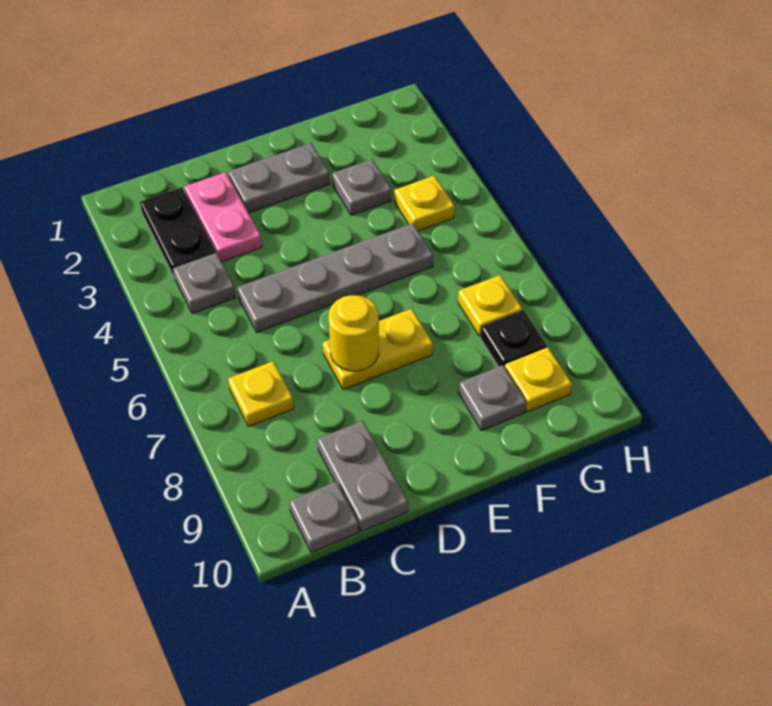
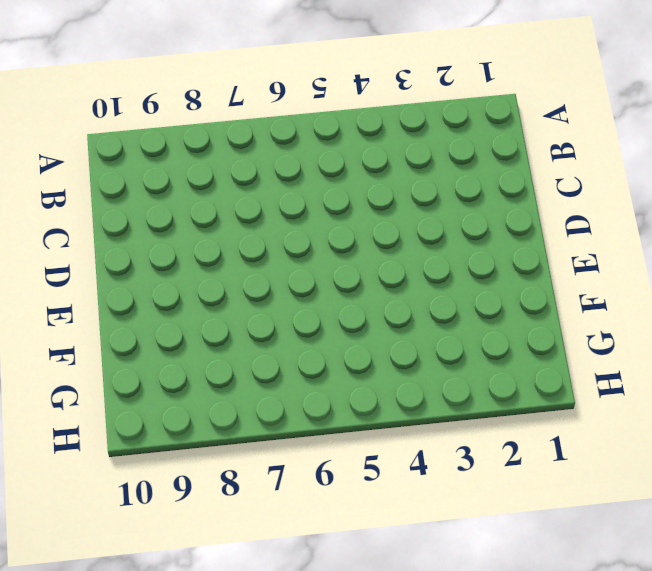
none -> black plate B2:B3 level 1
none -> grey plate B4 level 1
none -> yellow plate B7 level 1

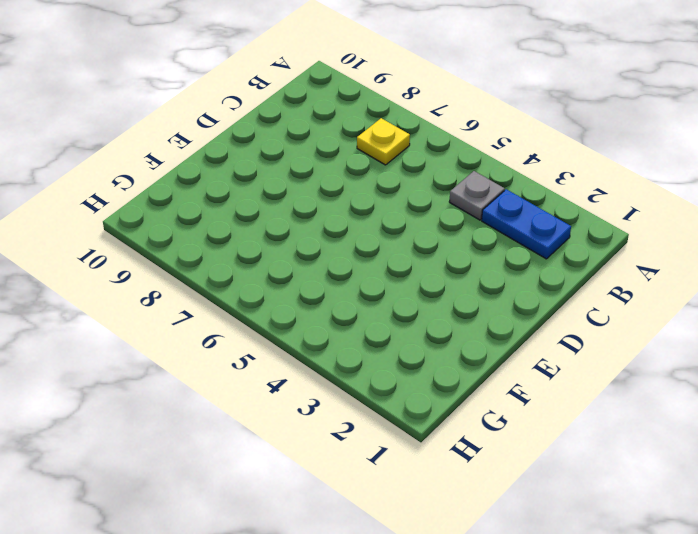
blue plate B2:B3 level 1 -> black plate B2:B3 level 1
none -> grey plate B10 level 1
none -> pink plate C2:C3 level 1
none -> grey plate C5:F5 level 1

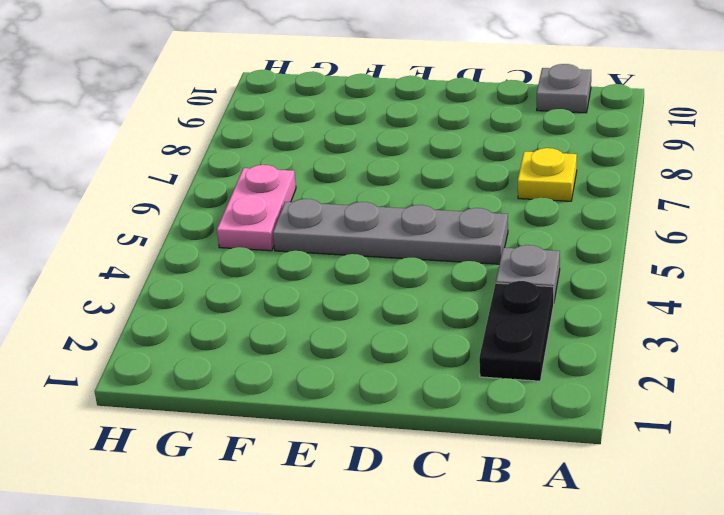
pink plate G5:G6 level 1 -> pink plate C2:C3 level 1
none -> grey plate C9:C10 level 1
none -> grey plate D2:E2 level 1
none -> yellow plate D7:E7 level 1

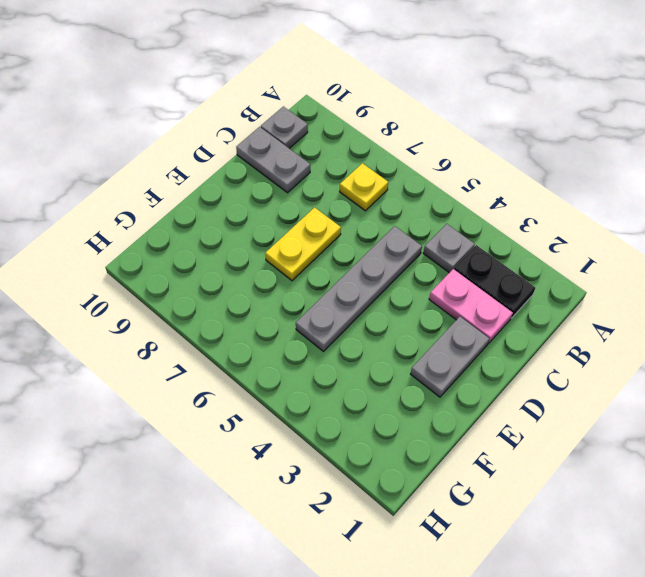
none -> grey plate F3 level 1
none -> grey plate F9 level 1
none -> yellow plate G4 level 1

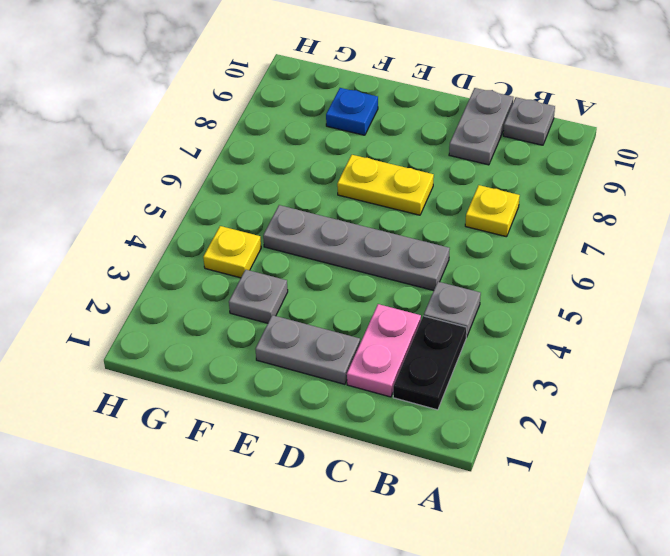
blue plate F9 level 1 -> grey plate F9 level 1
none -> yellow plate G7 level 1
none -> black plate G8 level 1
none -> yellow plate G9 level 1

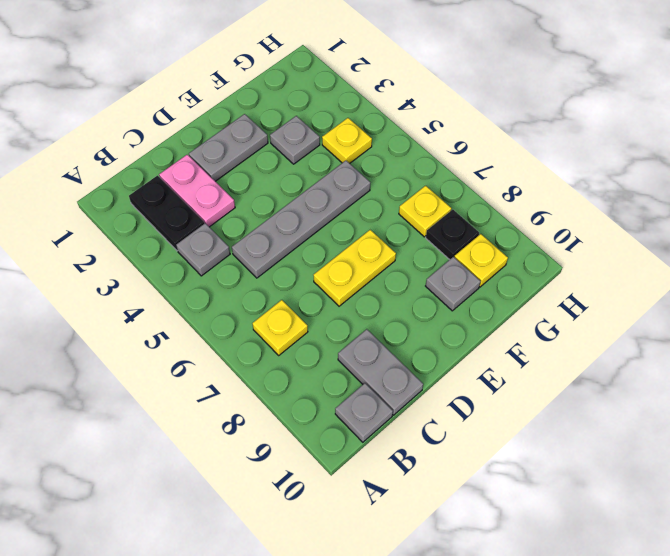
none -> yellow round brick D7 level 2

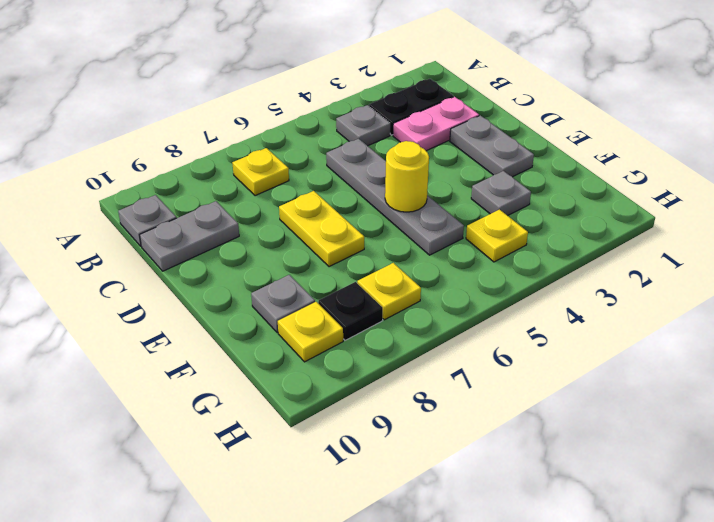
yellow round brick E5 level 2 -> yellow round brick D7 level 2

